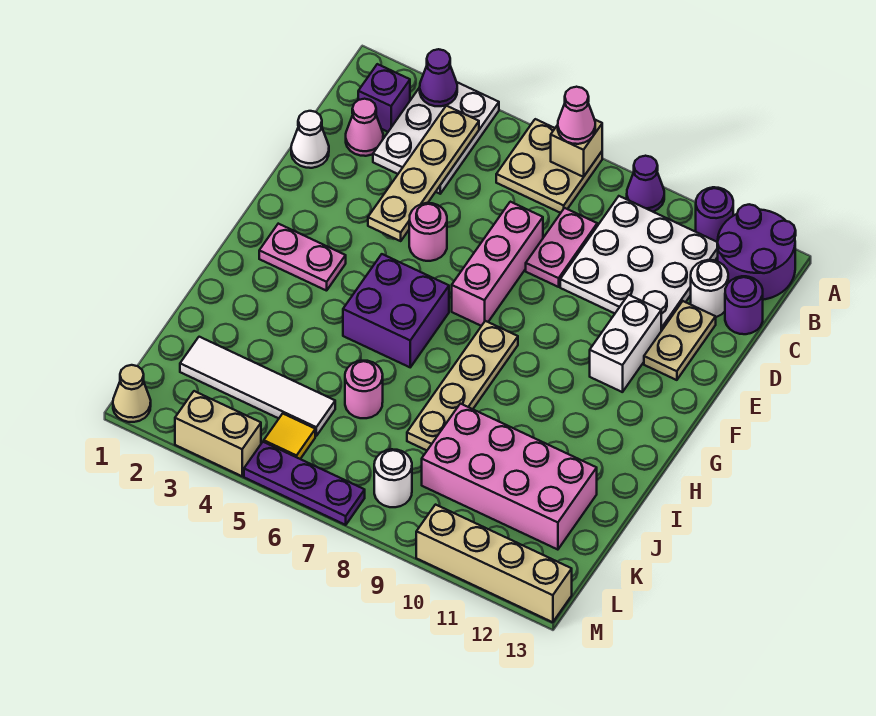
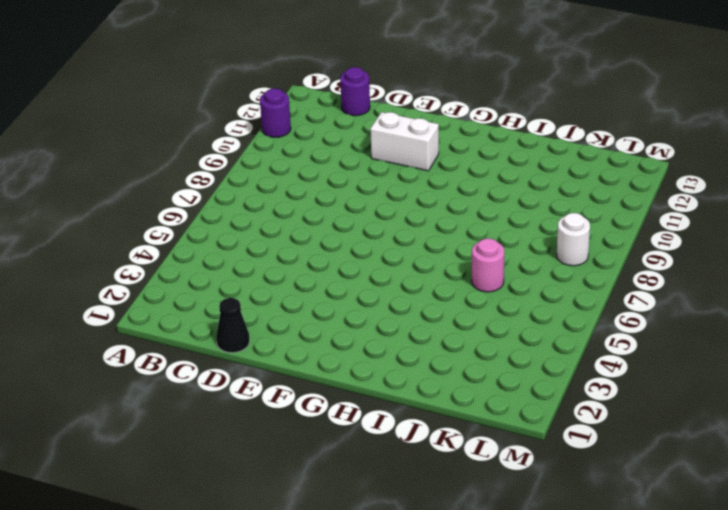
black cone D1 level 1 -> white cone D1 level 1
none -> white plate A3:C4 level 1
none -> tan plate A6:B7 level 1
none -> purple cone A9 level 1
none -> purple round brick A12:B13 level 1

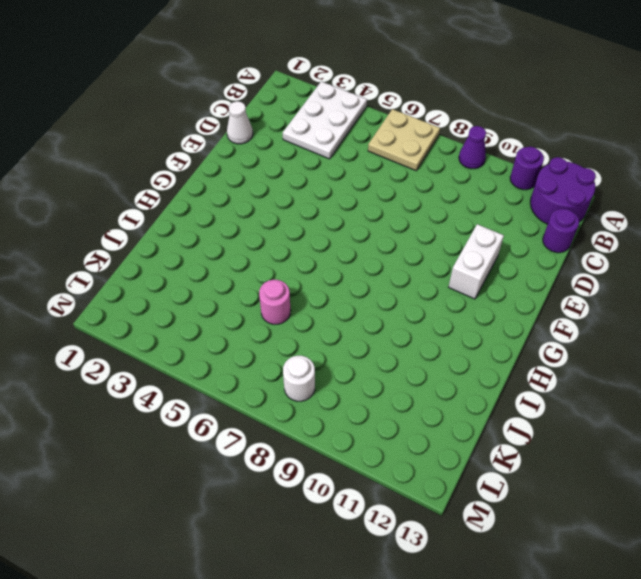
none -> purple brick B2 level 1
none -> white plate B9:D11 level 1
none -> pink cone C2 level 1
none -> pink plate C8:D8 level 1

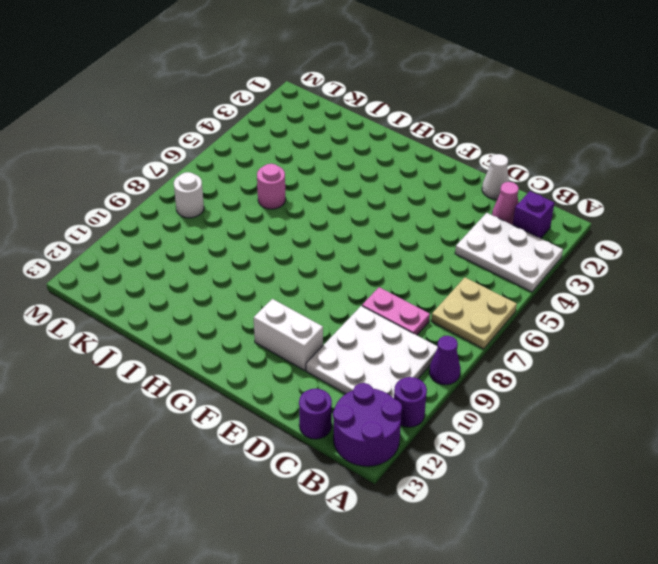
none -> white round brick C12 level 1
none -> pink brick D7:F7 level 1
none -> tan plate D12:E12 level 1
none -> pink round brick E5 level 1

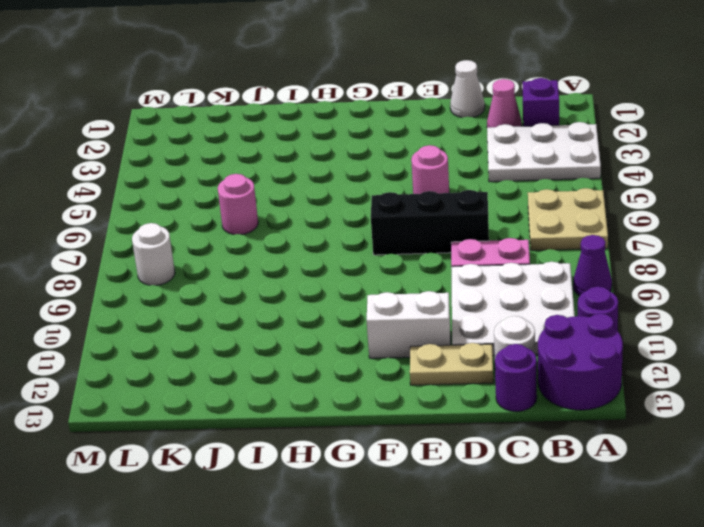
black brick D7:F7 level 1 -> pink brick D7:F7 level 1
none -> pink plate G2:G3 level 1
none -> purple brick G5:H6 level 1
none -> tan plate G8:J8 level 1
none -> pink brick J9:K12 level 1

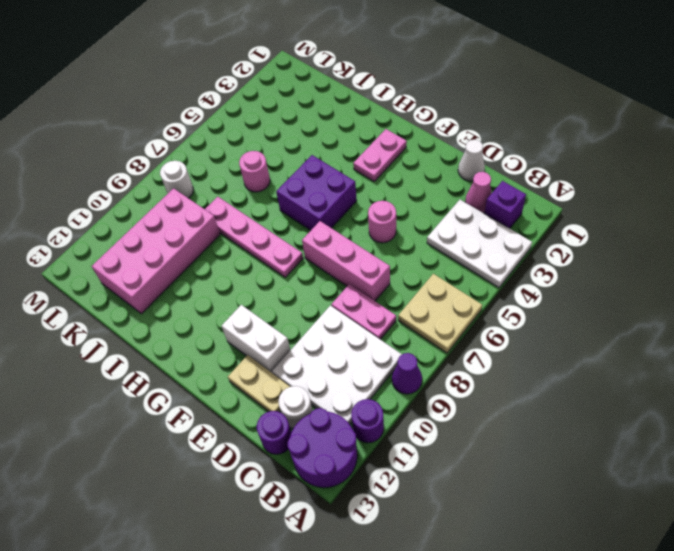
pink plate G8:J8 level 1 -> tan plate G8:J8 level 1
none -> white tile K2:K5 level 1
none -> yellow tile L5 level 1
none -> tan cone M1 level 1
none -> tan brick M3:M4 level 1

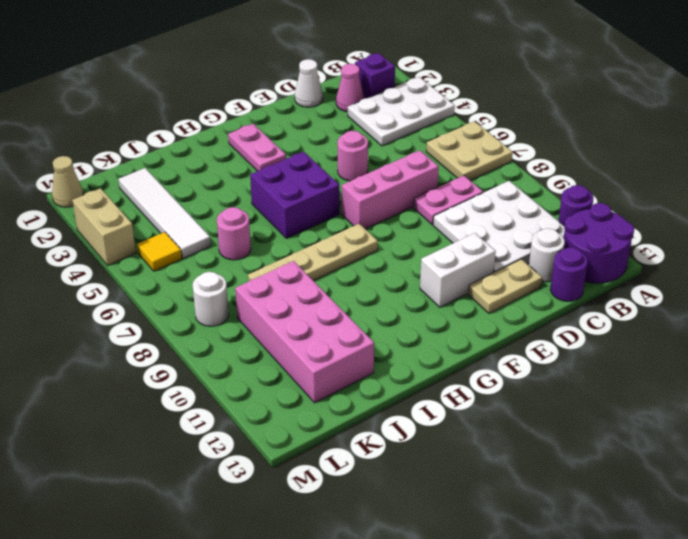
none -> purple cone A9 level 1
none -> purple plate M5:M7 level 1
none -> tan brick M10:M13 level 1
none -> purple cone A3 level 2

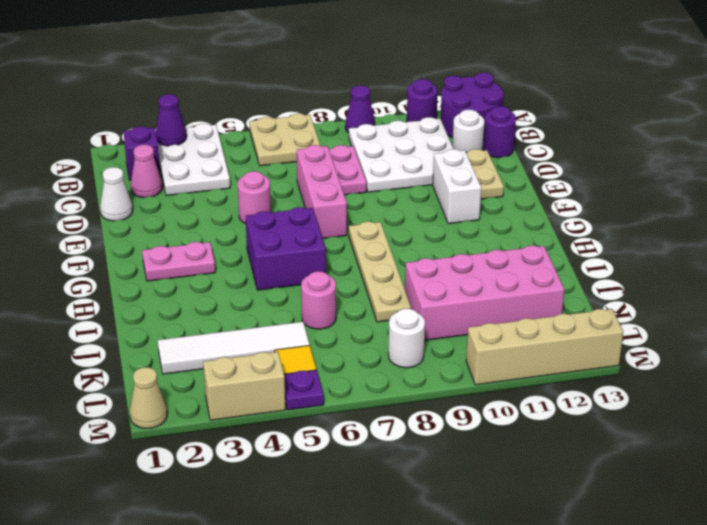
purple plate M5 level 1 -> purple plate M5:M7 level 1
none -> tan brick A7 level 2
none -> tan plate B4:E4 level 2
none -> pink cone A7 level 3

